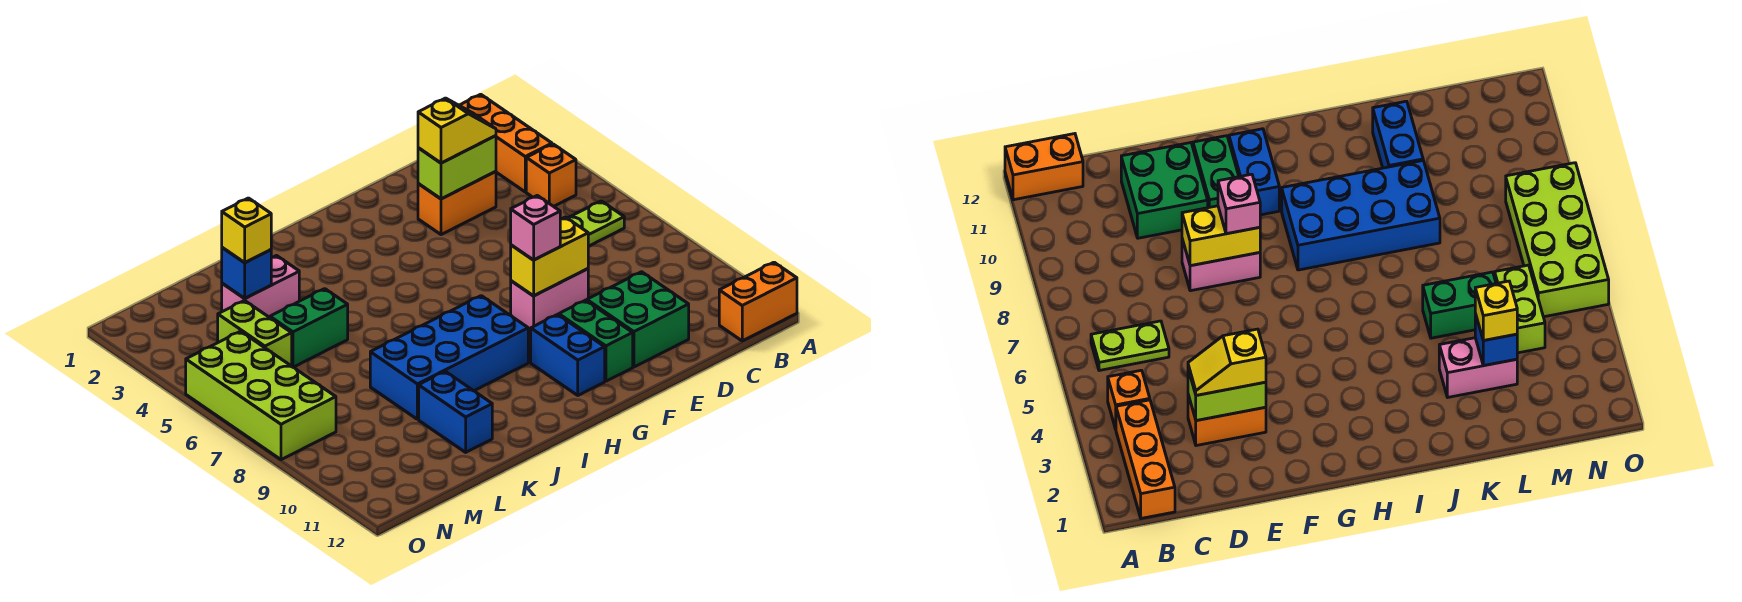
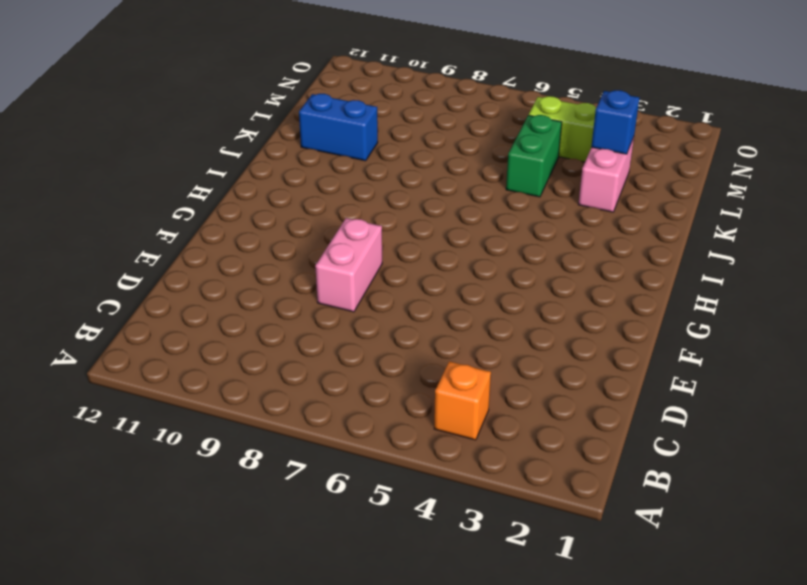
none -> orange brick A12:B12 level 1
none -> orange brick B1:B3 level 1
none -> lime plate B6:C6 level 1

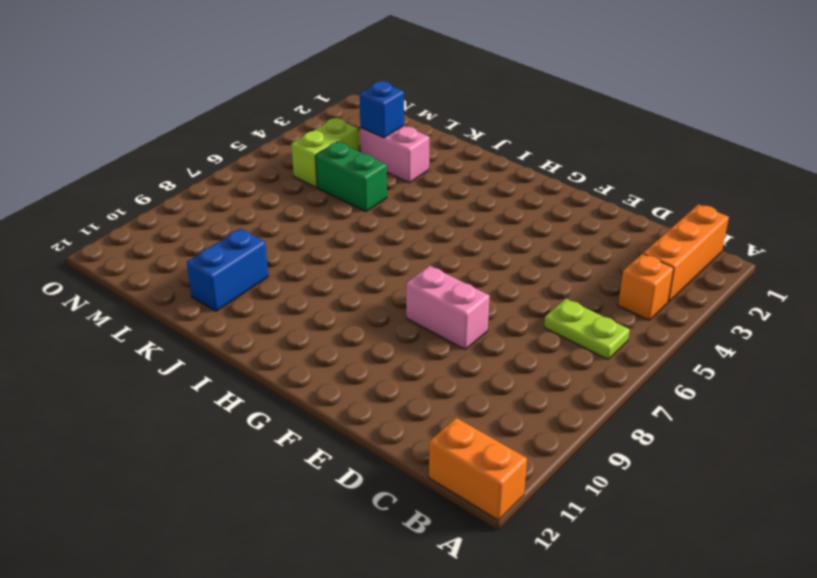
none -> orange brick D3:E3 level 1
none -> green brick D10:E11 level 1
none -> green brick F10:F11 level 1

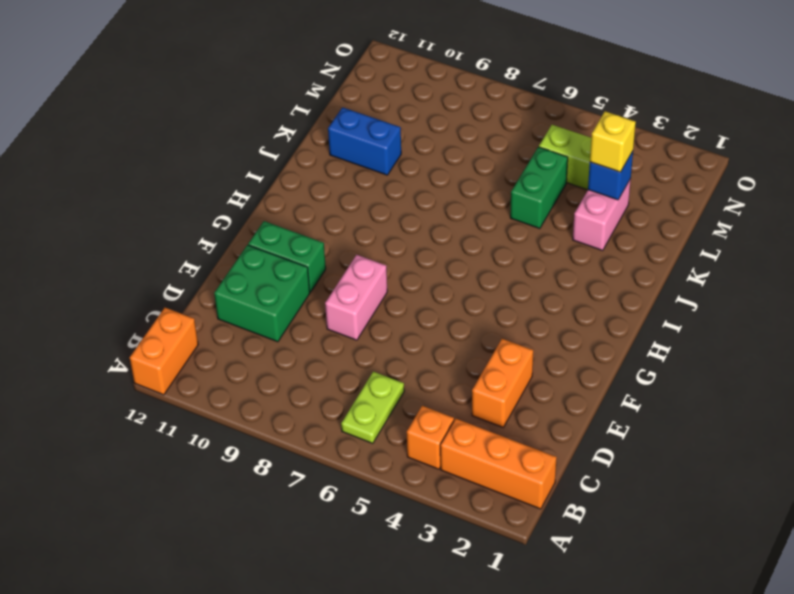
none -> blue brick G10:G11 level 1
none -> blue brick H8:K9 level 1
none -> lime brick N5:O8 level 1

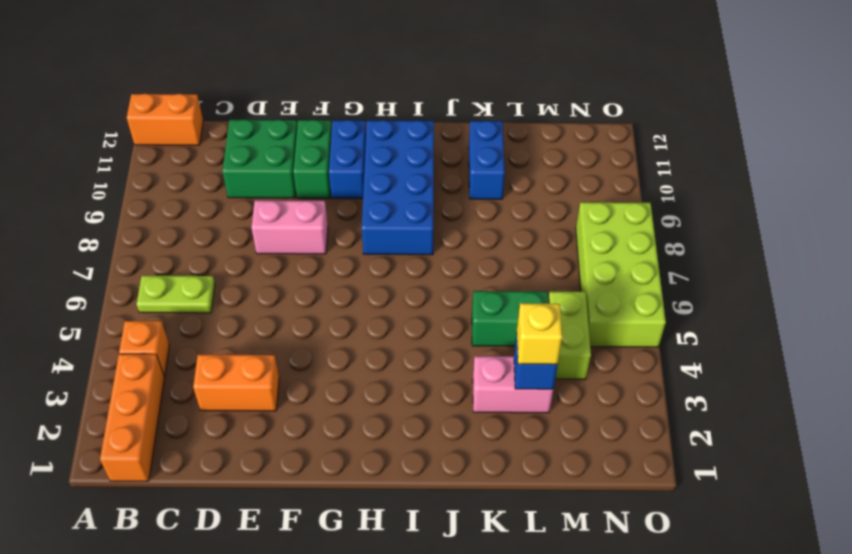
blue brick H8:I11 level 1 -> blue brick H8:K9 level 1
none -> lime brick D3:E3 level 2
none -> yellow brick E8:F8 level 2
none -> yellow slope D3:E3 level 3 top E

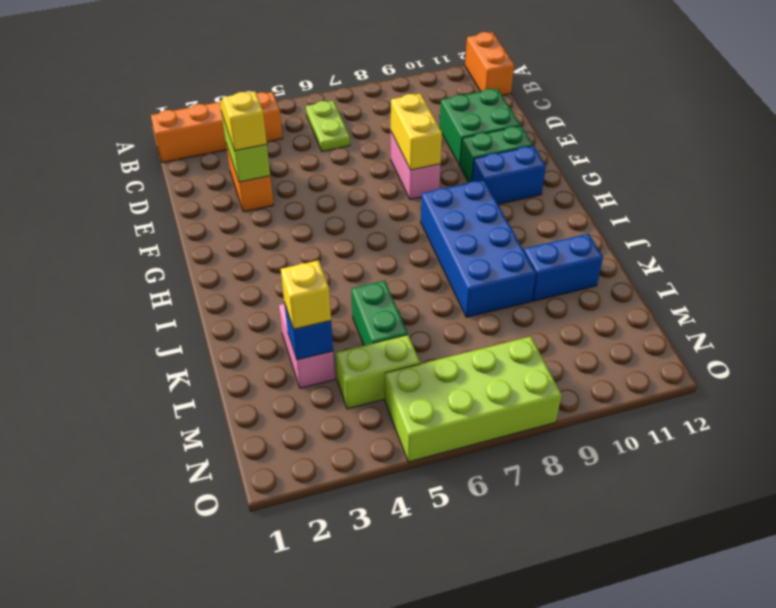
none -> pink brick F8 level 3

